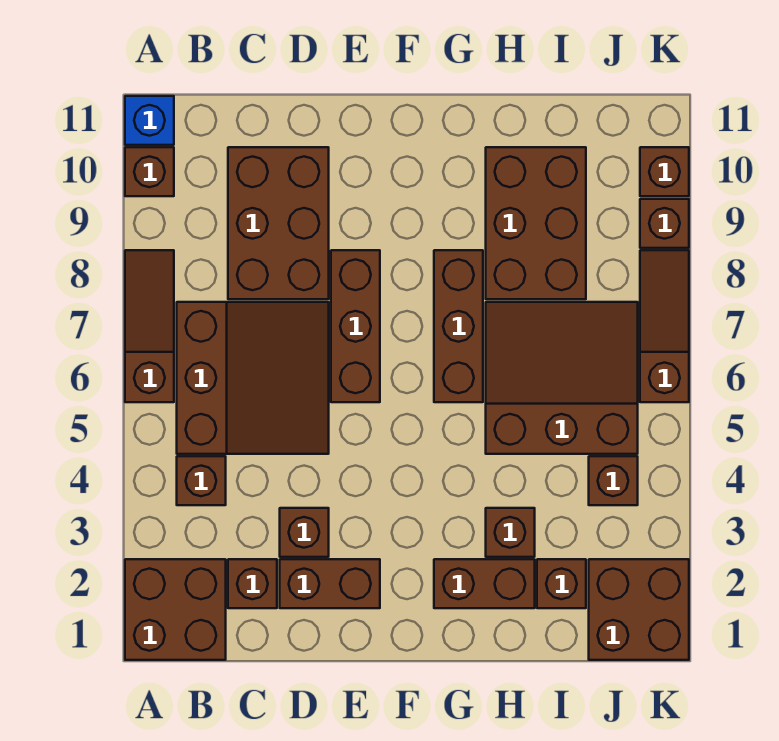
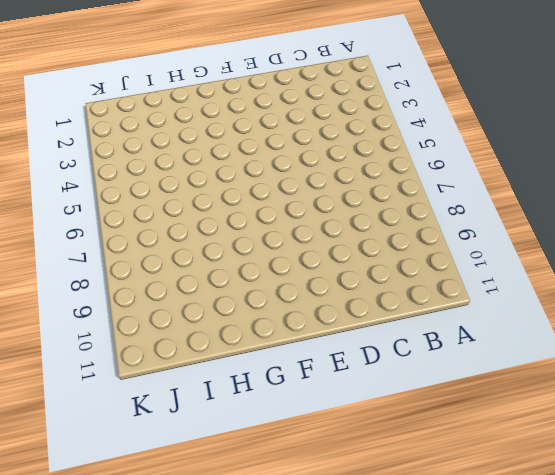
none -> brown brick A1:B2 level 1
none -> brown slope A6:A8 level 1 top 6
none -> brown brick A10 level 1

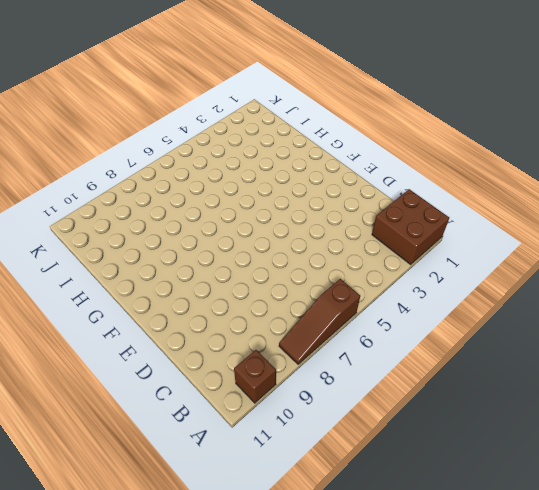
none -> blue brick A11 level 1
none -> brown brick B4 level 1
none -> brown slope B5:D7 level 1 top B

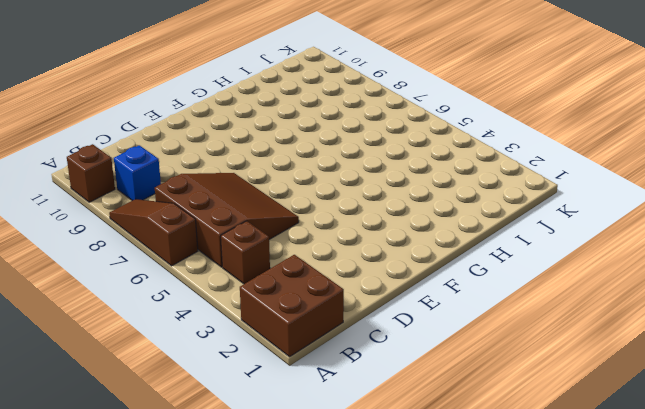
blue brick B9 level 1 -> blue brick A11 level 1
none -> brown brick C2 level 1
none -> brown brick C8:D10 level 1
none -> brown brick D2:E2 level 1

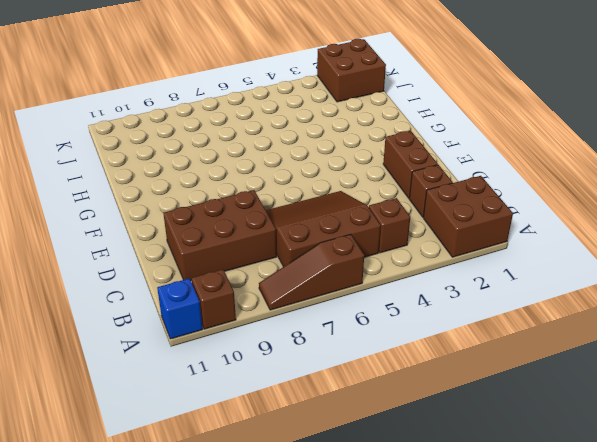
none -> brown brick D3 level 1
none -> brown brick E6:E8 level 1
none -> brown brick G2:H2 level 1

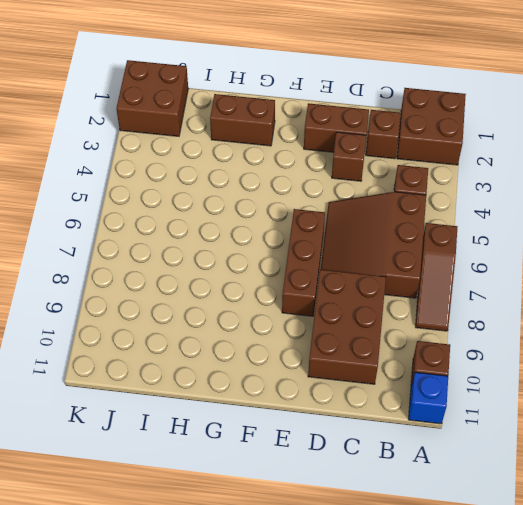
none -> brown brick G6:G8 level 1
none -> brown brick H3 level 1
none -> brown slope H5:J7 level 1 top 5

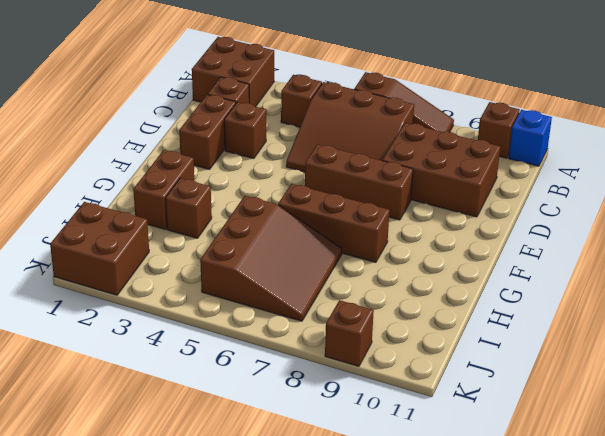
none -> brown brick H8:I10 level 1
none -> brown brick I2 level 1
none -> brown brick J4 level 1

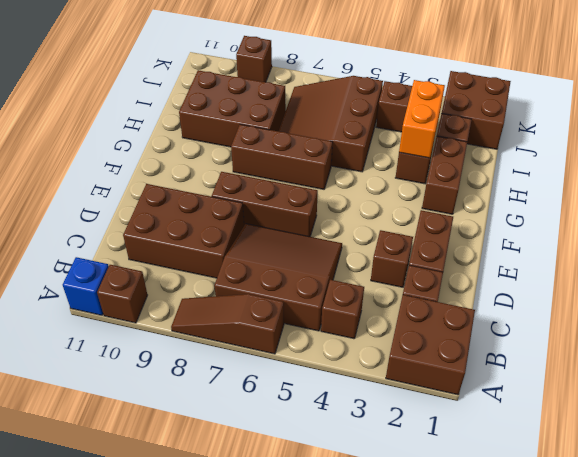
orange brick H3:I3 level 2 -> none
none -> brown slope K6:K8 level 1 top 6
none -> brown brick K10 level 1

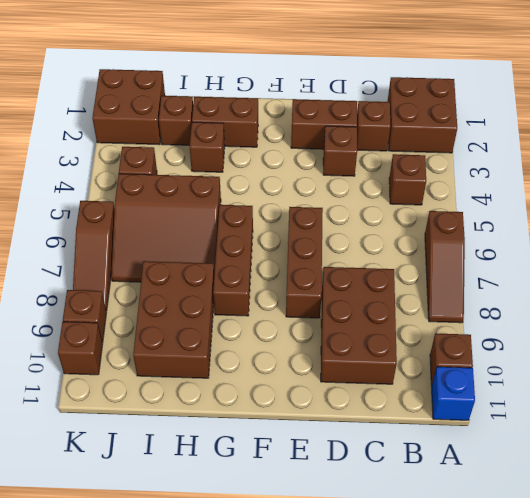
none -> brown slope B5:D7 level 1 top B

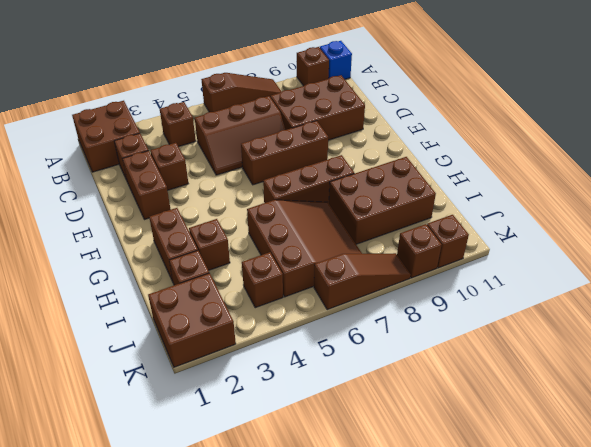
brown slope C5:D7 level 1 top C -> brown slope B5:D7 level 1 top B

